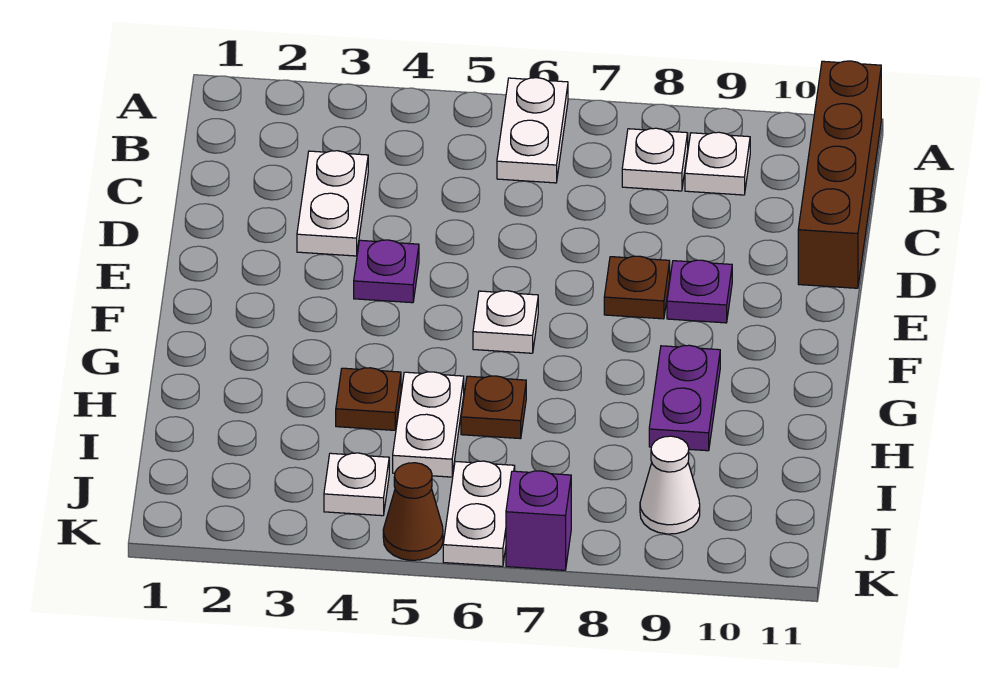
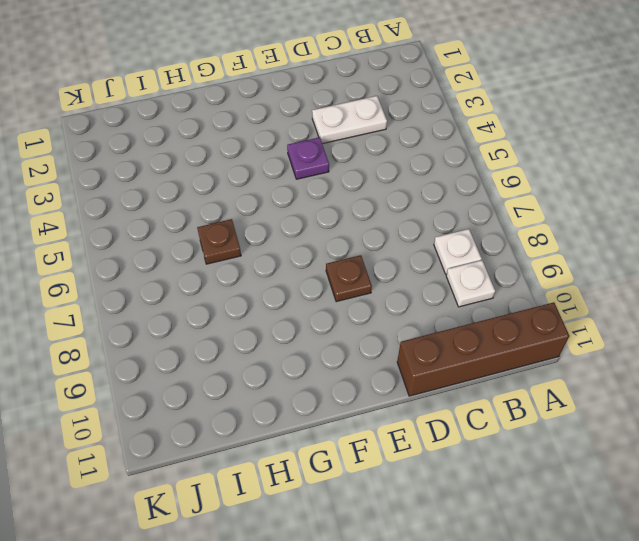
none -> white plate A6:B6 level 1
none -> purple plate E9 level 1
none -> white plate F6 level 1

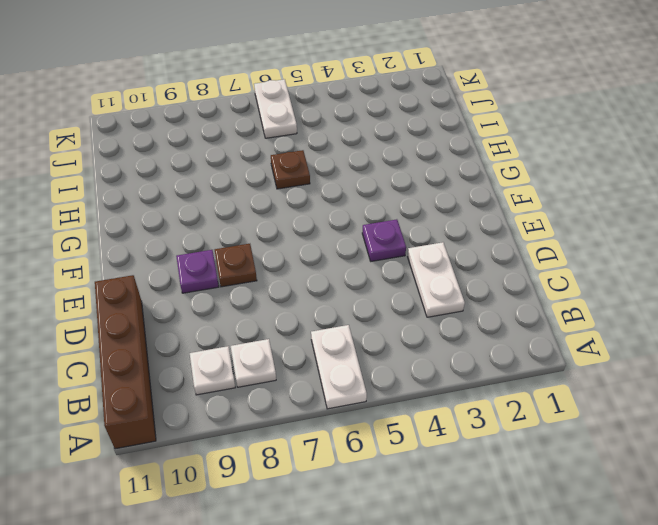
none -> white plate F6 level 1
none -> purple plate G9:H9 level 1
none -> brown plate H4 level 1

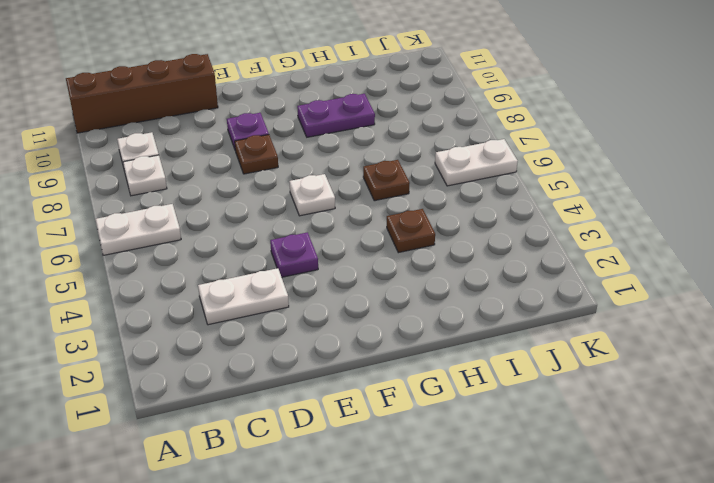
none -> white plate H5:I5 level 1
none -> white plate J4 level 1
none -> white cone J9 level 1

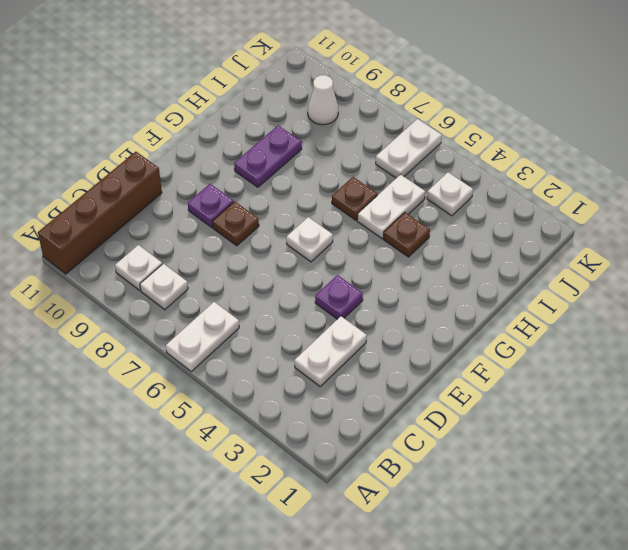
none -> brown cone K5 level 1
none -> purple brick K7 level 1

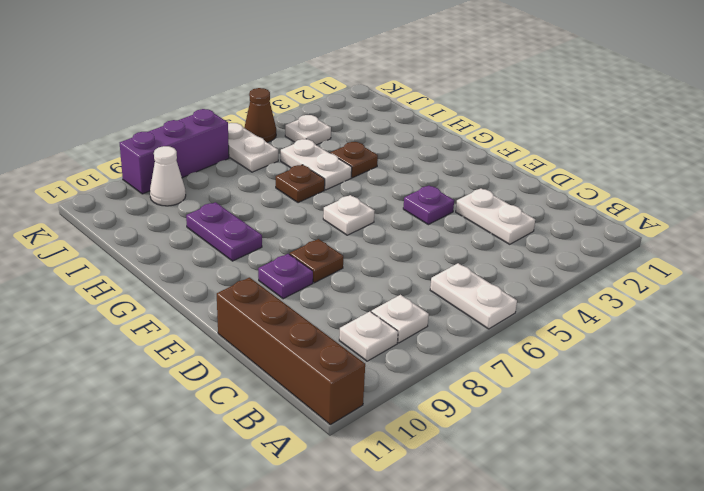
purple brick K7:K9 level 1 -> purple brick K7 level 1

